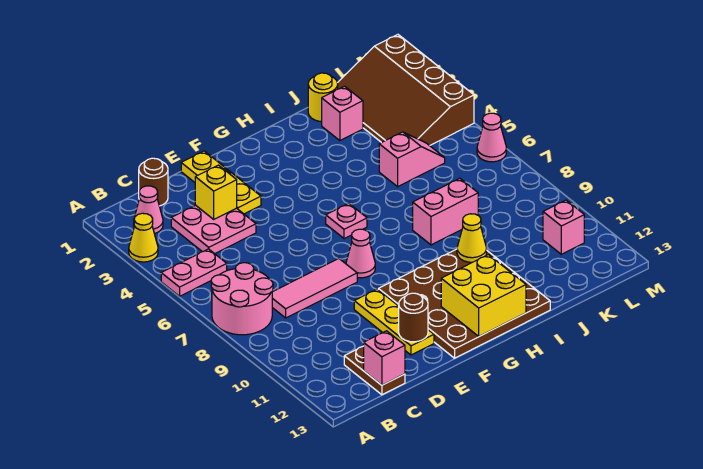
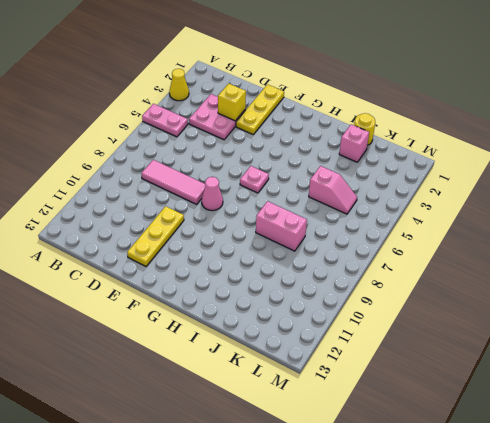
none -> pink round brick A7:B8 level 1
none -> pink cone B2 level 1
none -> brown round brick C1 level 1

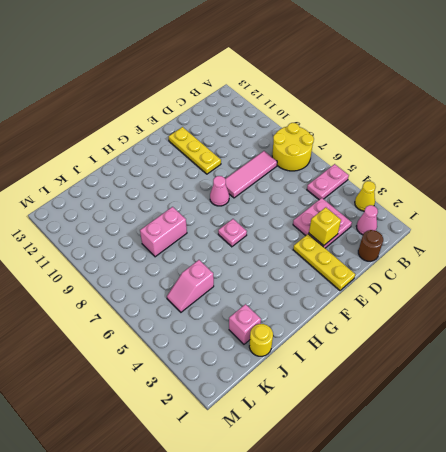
yellow round brick A7:B8 level 1 -> pink round brick A7:B8 level 1
none -> brown plate C12:C13 level 1
none -> brown plate F10:I13 level 1
none -> brown slope K1:M4 level 1 top M

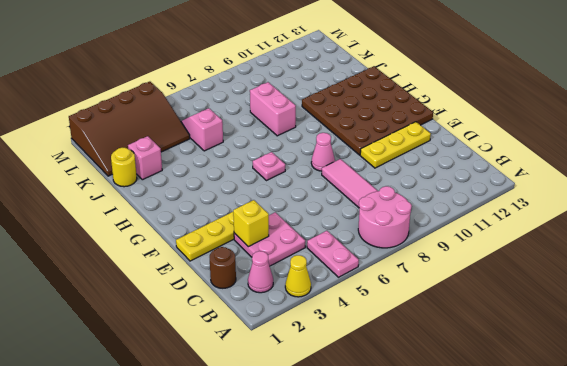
none -> brown plate C12:C13 level 1
none -> pink brick L11 level 1
none -> pink cone M6 level 1

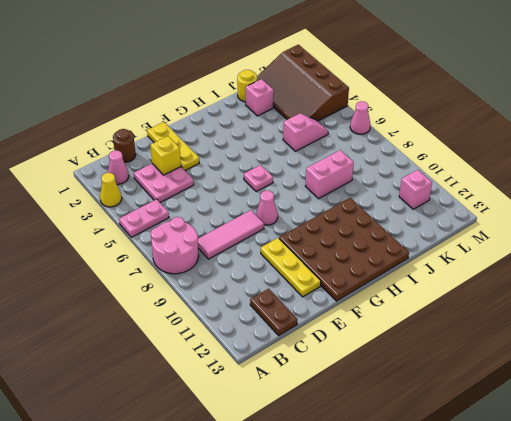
none -> pink brick C13 level 2
none -> brown round brick E12 level 2
none -> yellow brick G12:H13 level 2

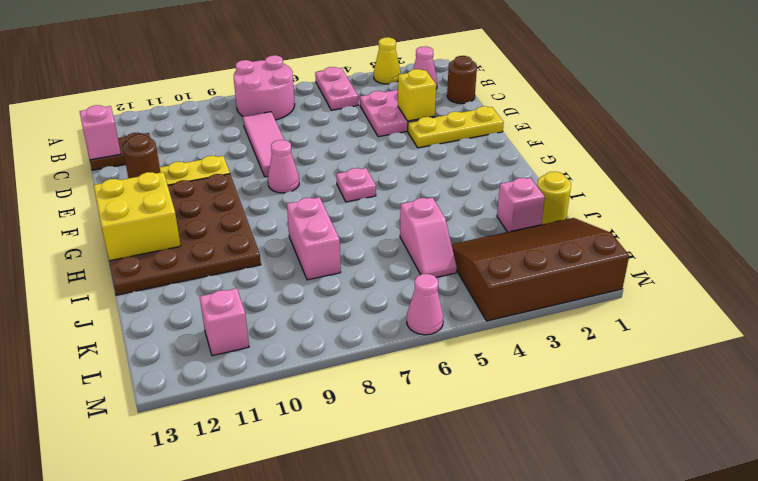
none -> yellow cone I10 level 2

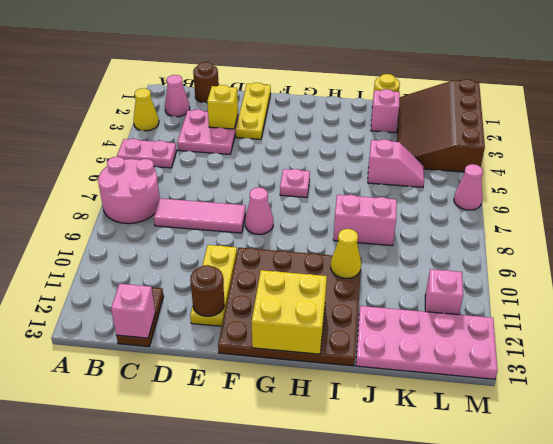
pink plate J12:M13 level 1 -> none

